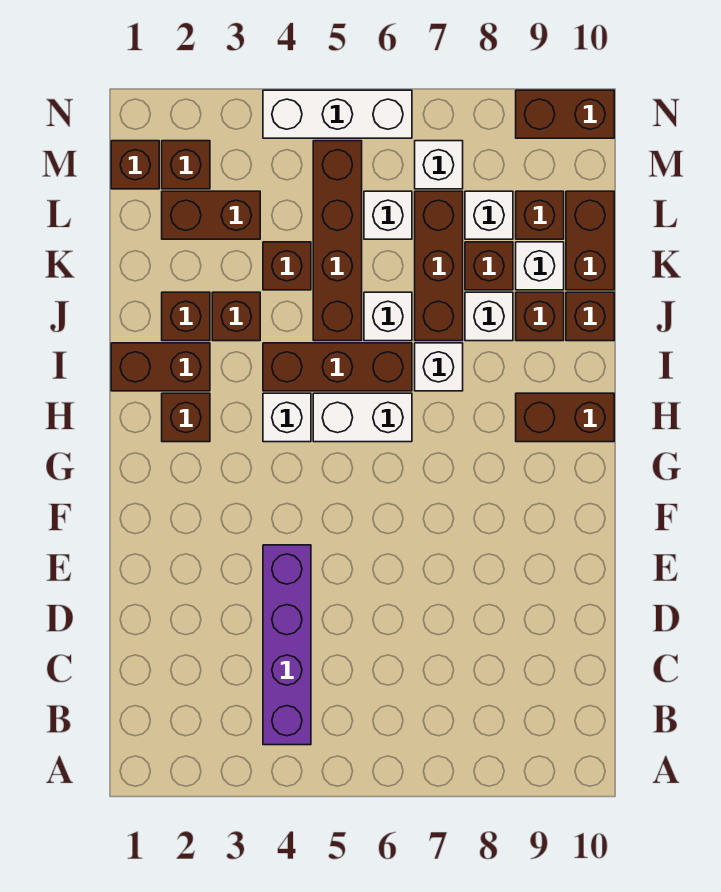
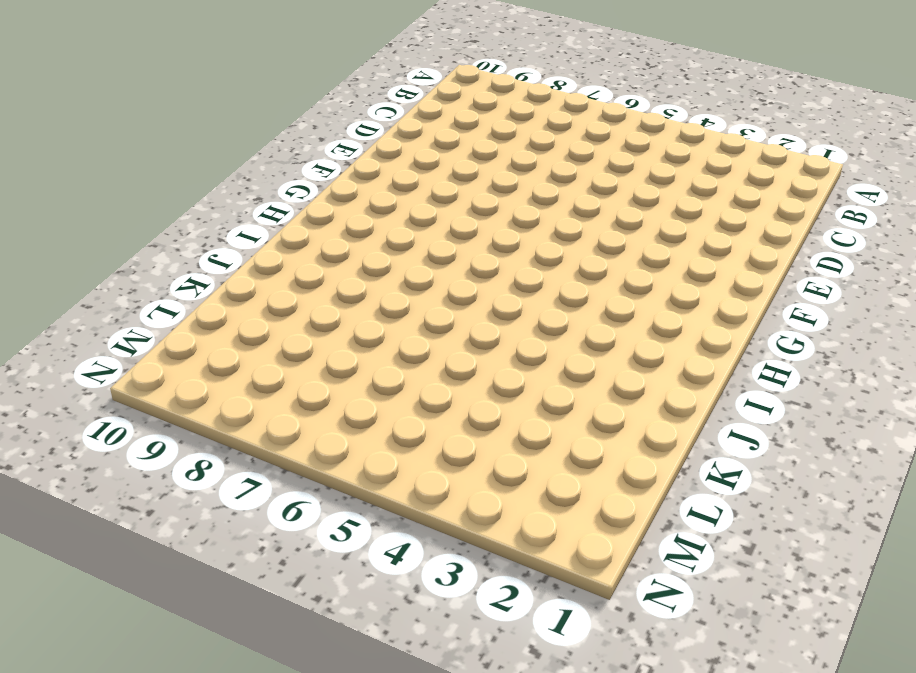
none -> purple brick B4:E4 level 1
none -> brown brick H2 level 1
none -> white brick H4 level 1

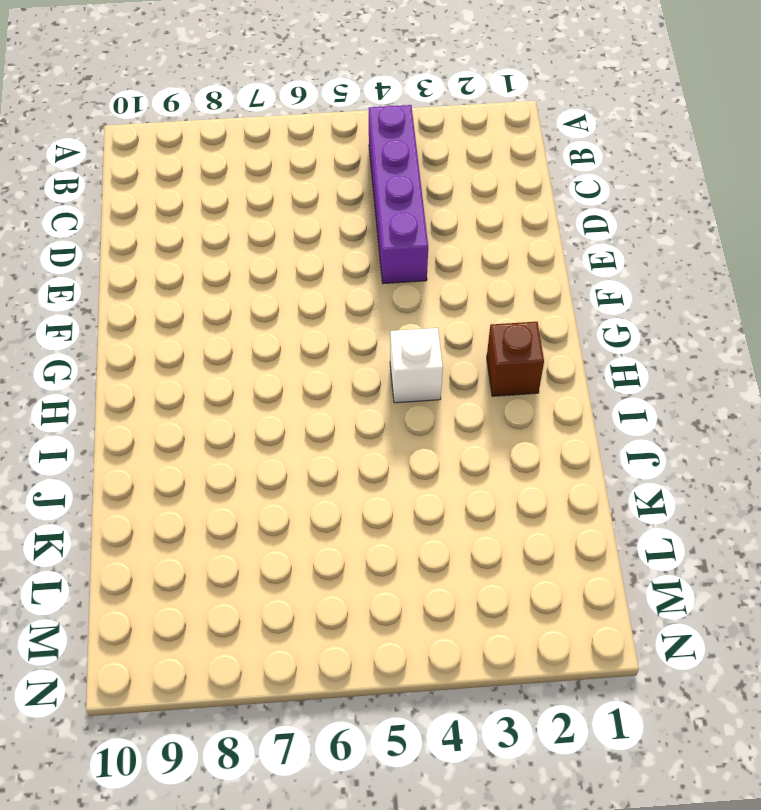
none -> white brick H5:H6 level 1
none -> brown brick H9:H10 level 1
none -> brown brick I1:I2 level 1

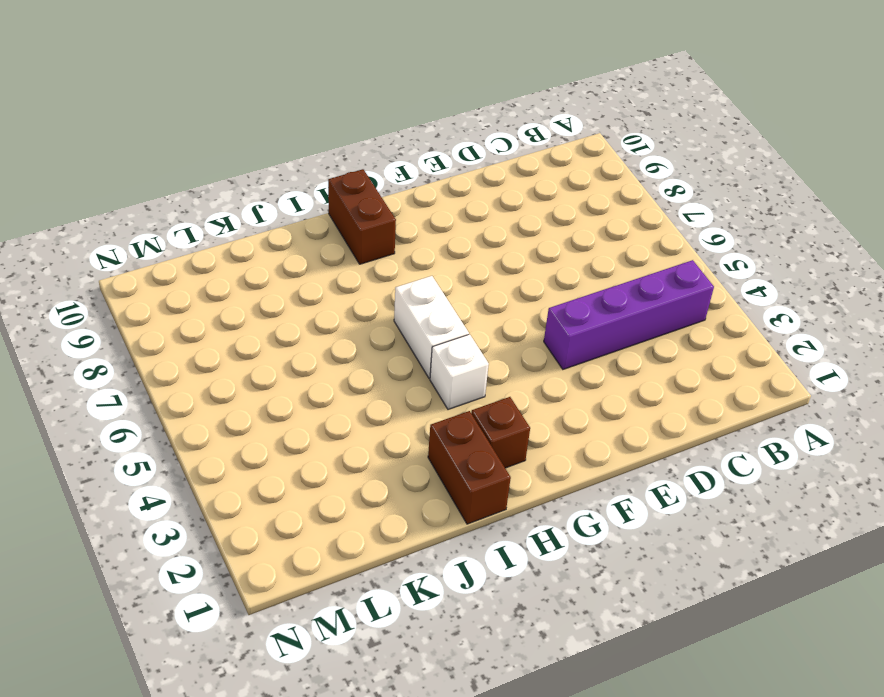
none -> brown brick I4:I6 level 1
none -> white brick I7 level 1
none -> brown brick J2 level 1

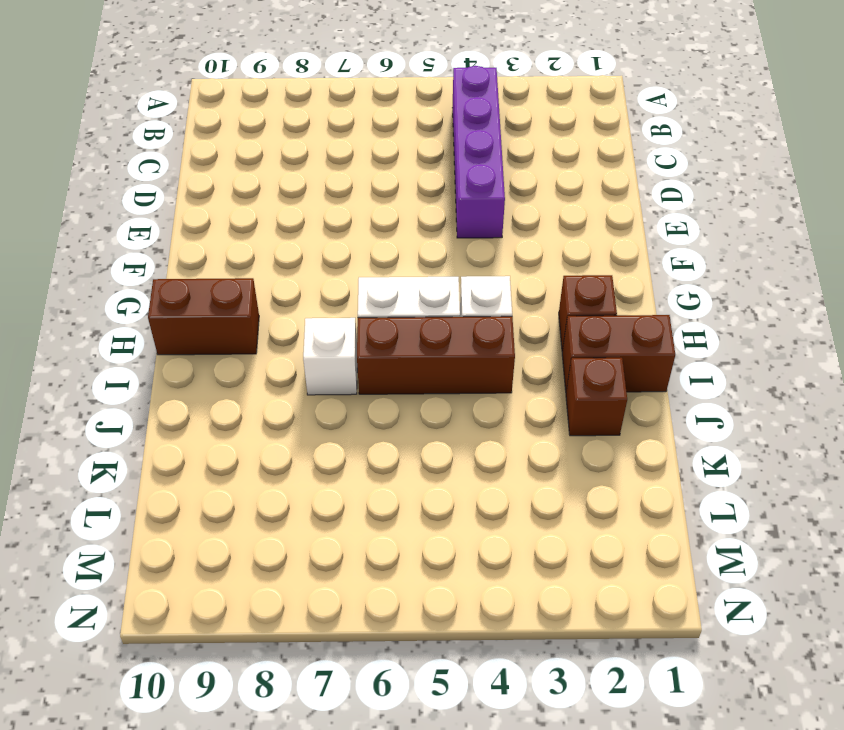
none -> brown brick J3 level 1
none -> brown brick J5:M5 level 1
none -> white brick J6 level 1

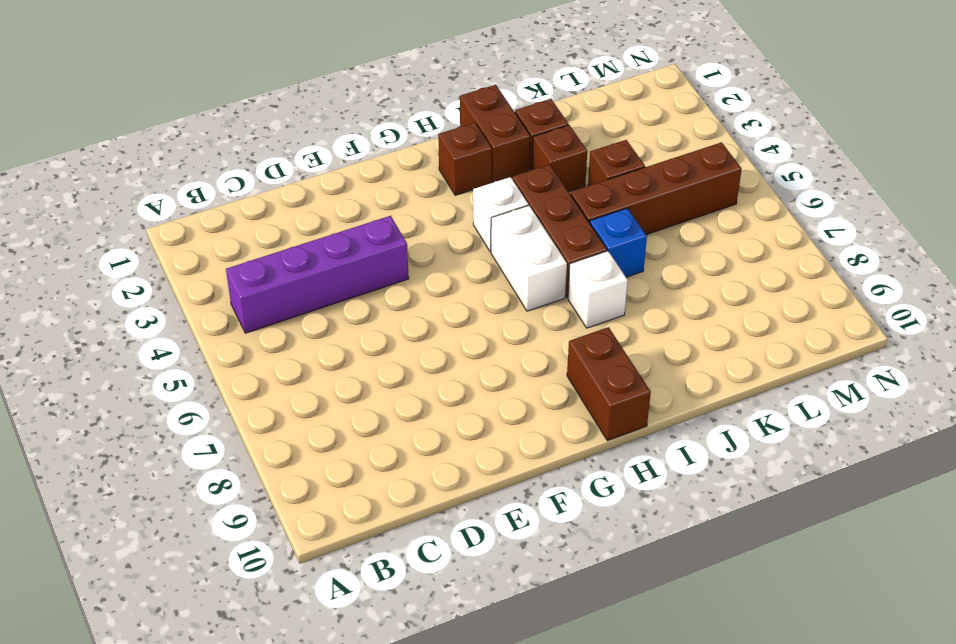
blue brick J6 level 1 -> white brick J6 level 1
none -> brown brick J7:L7 level 1
none -> white brick J8 level 1
none -> brown brick J9 level 1

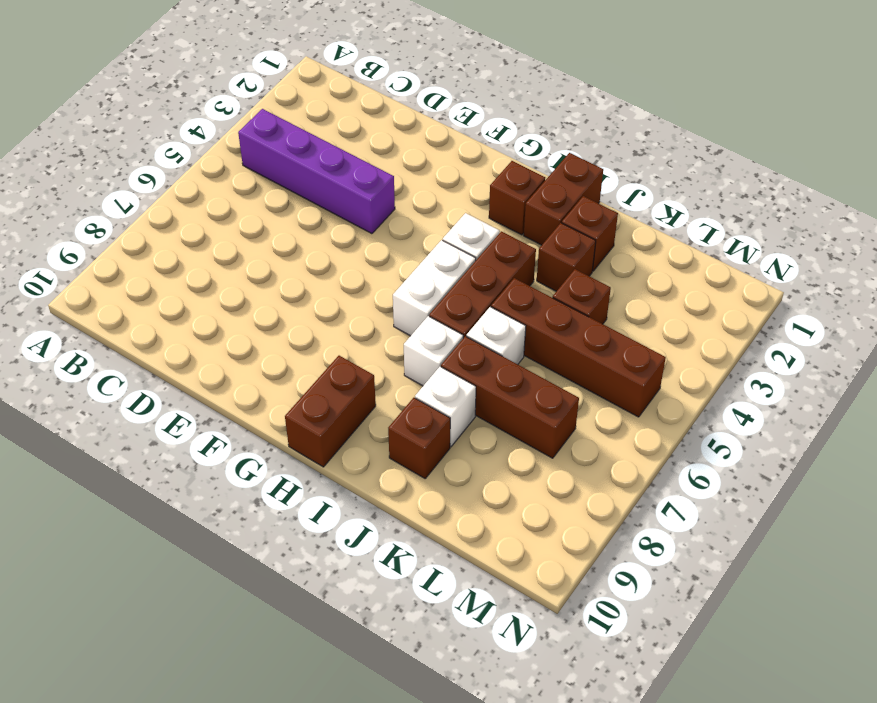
none -> brown brick J10 level 1
none -> brown brick K8 level 1
none -> white brick K9 level 1

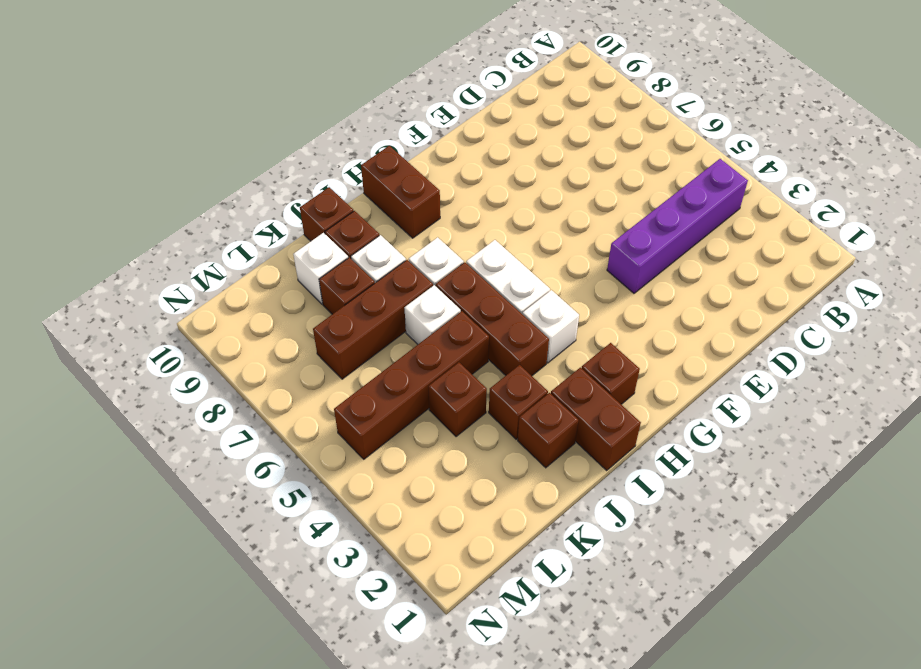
none -> brown brick K10:L10 level 1
none -> brown brick L2:L3 level 1
none -> white brick L6 level 1

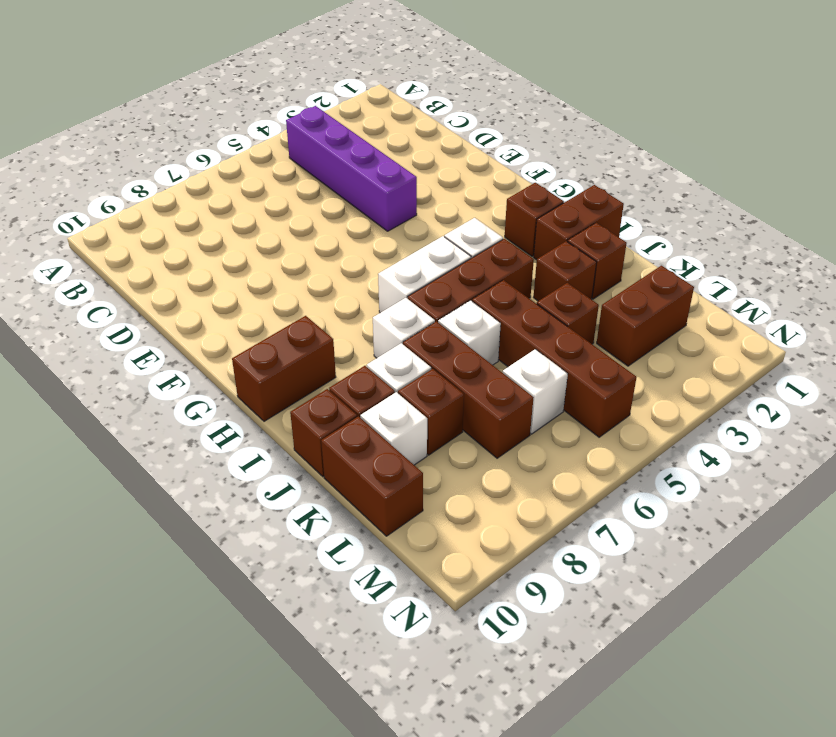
none -> white brick L8 level 1
none -> brown brick L9 level 1
none -> brown brick M1 level 1

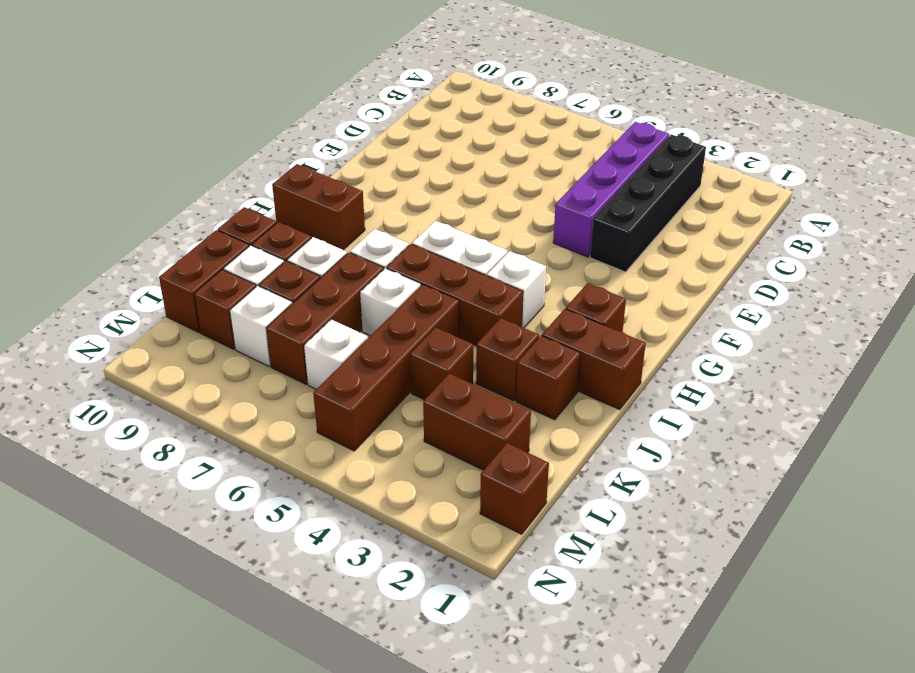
black brick B3:E3 level 1 -> none
none -> brown brick M2 level 1
none -> white brick M7 level 1
none -> white brick N4:N6 level 1

